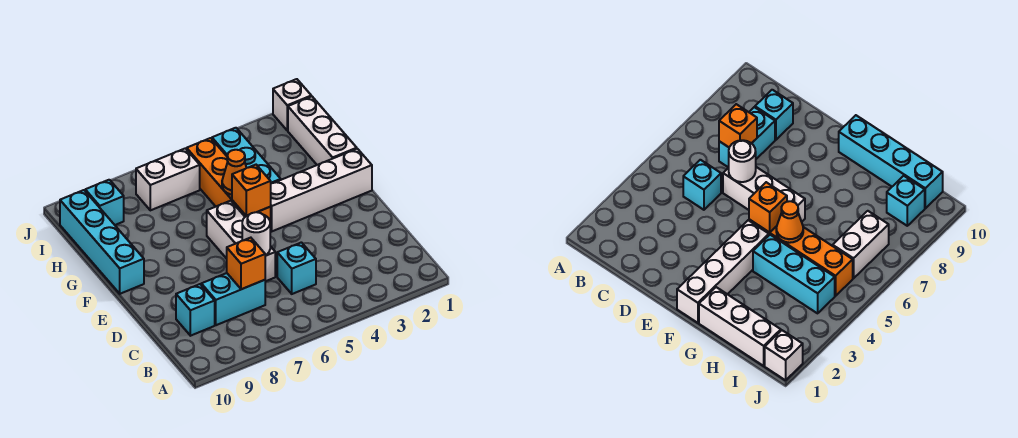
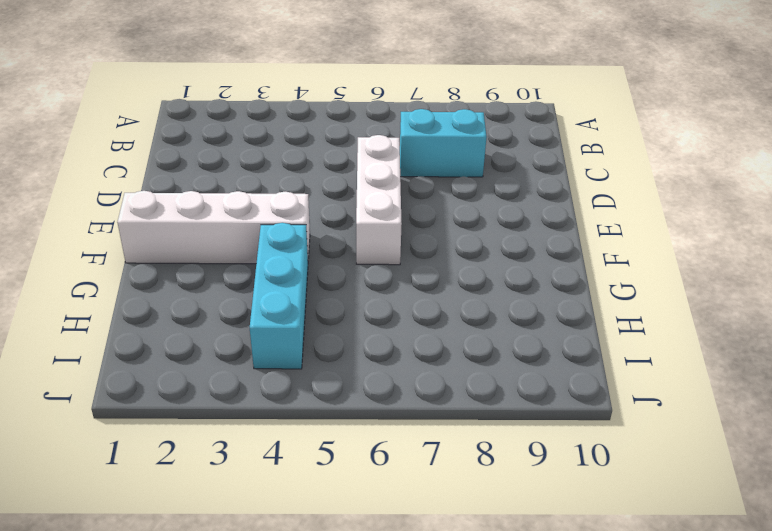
none -> cyan brick C5 level 1
none -> cyan brick C9 level 1
none -> orange brick F5:I5 level 1

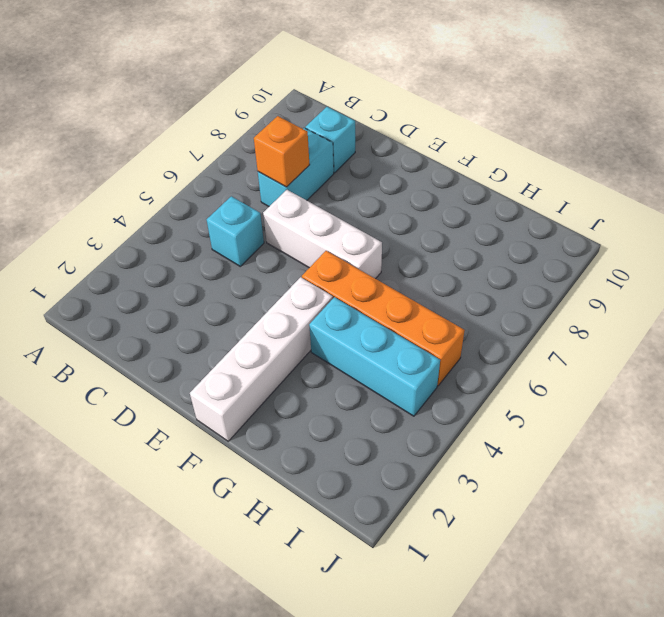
none -> cyan brick F10:I10 level 1
none -> white brick G1:I1 level 1
none -> white brick I6:I7 level 1

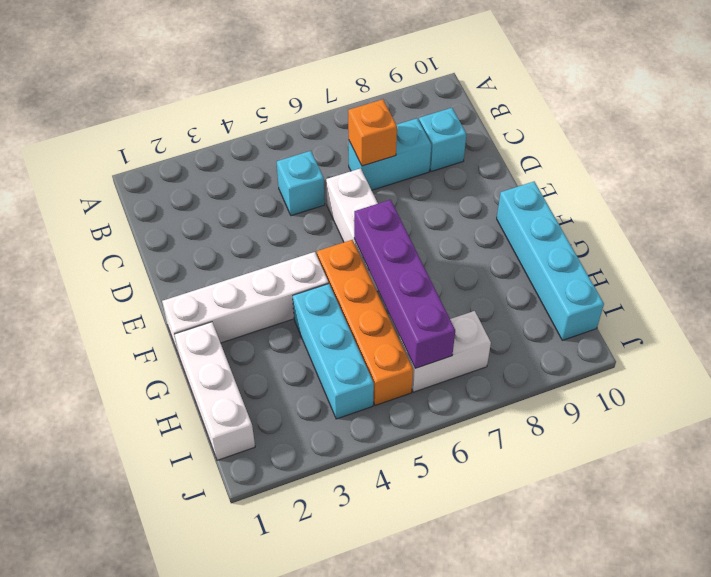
purple brick F6:I6 level 2 -> none
none -> cyan brick I9 level 1
none -> white brick J1 level 1
none -> white round brick D6 level 2

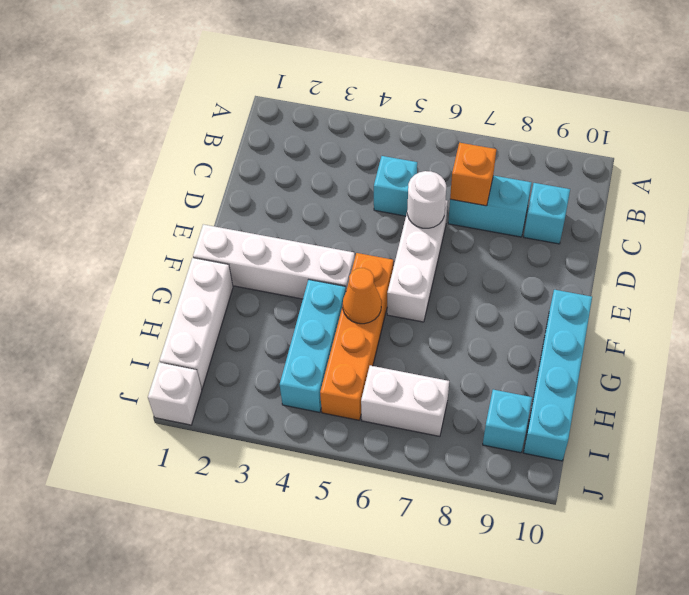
none -> orange brick F5 level 2

